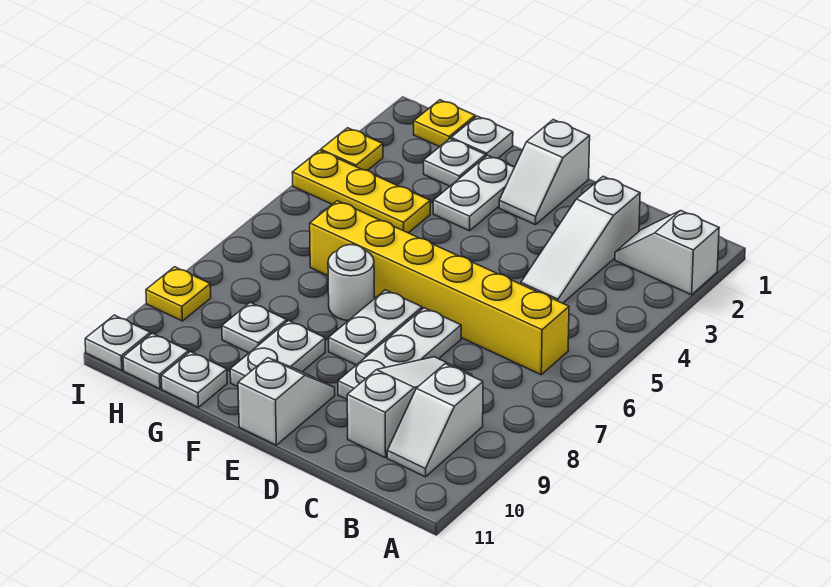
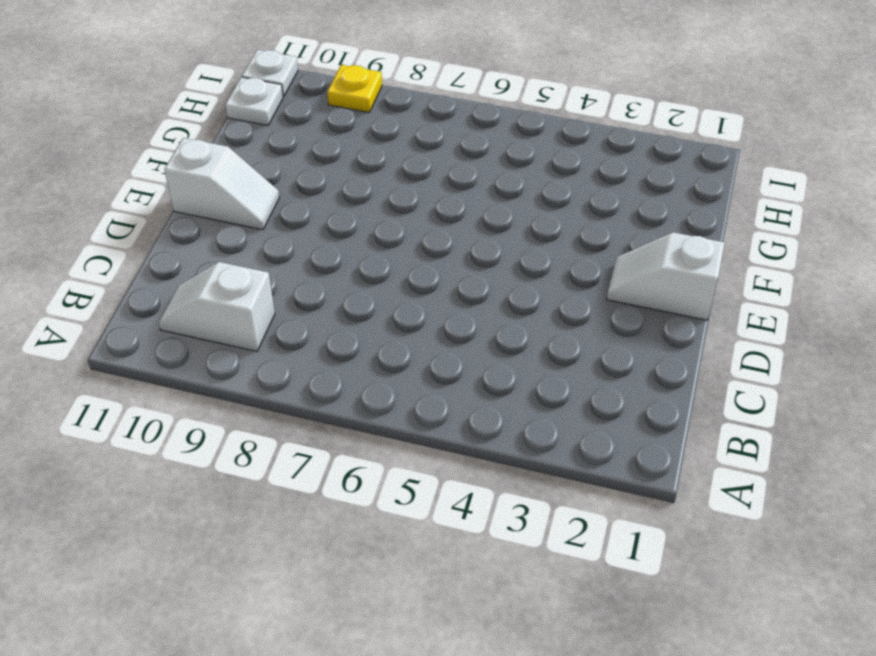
none -> white slope A2:B2 level 1 top A
none -> yellow brick B6:G6 level 1
none -> white slope C2:C4 level 1 top 2

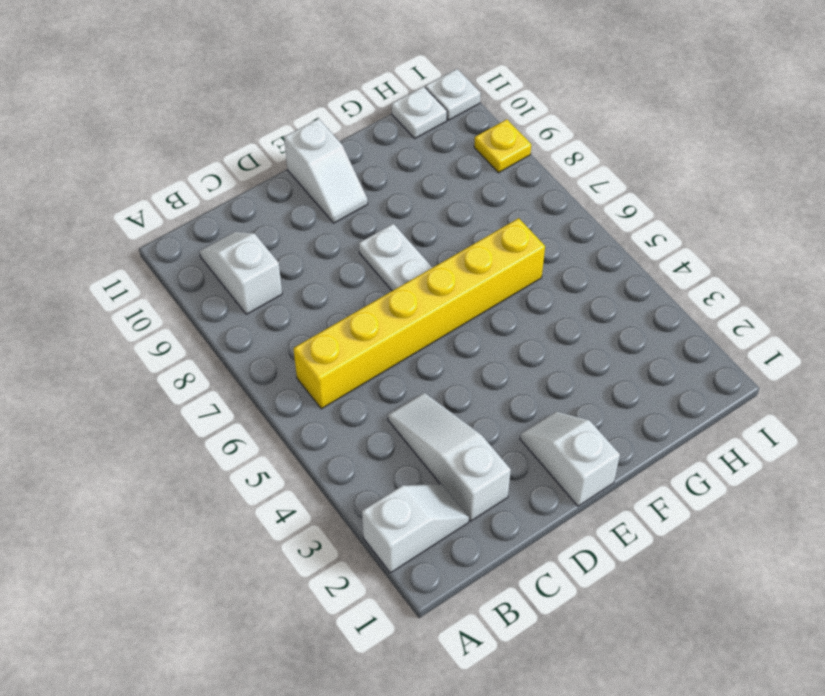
none -> white slope C8:C10 level 1 top 10
none -> white plate D7:D9 level 1
none -> white plate F2:F3 level 1

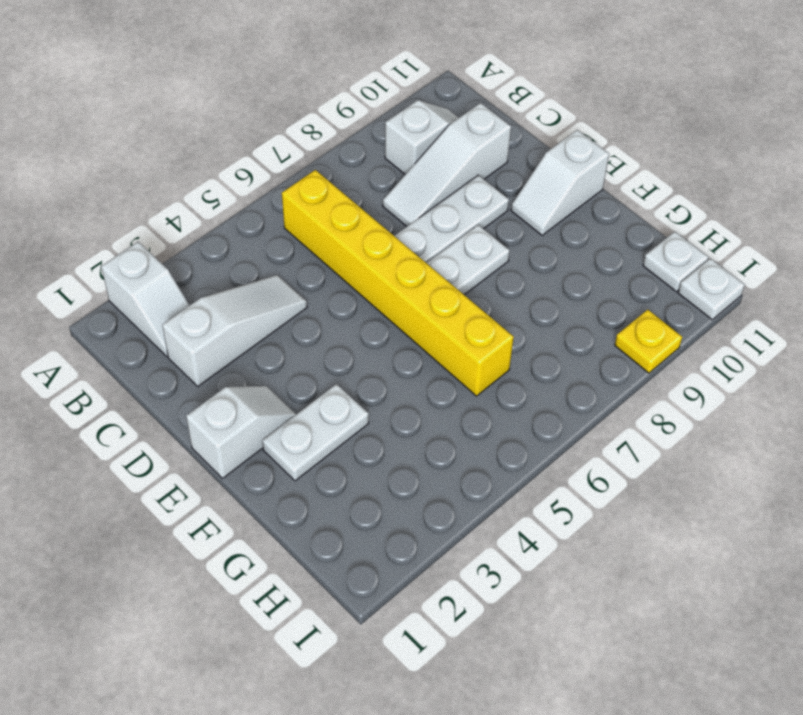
none -> white round brick F7 level 1
none -> white plate F9:F10 level 1
none -> white plate G1 level 1

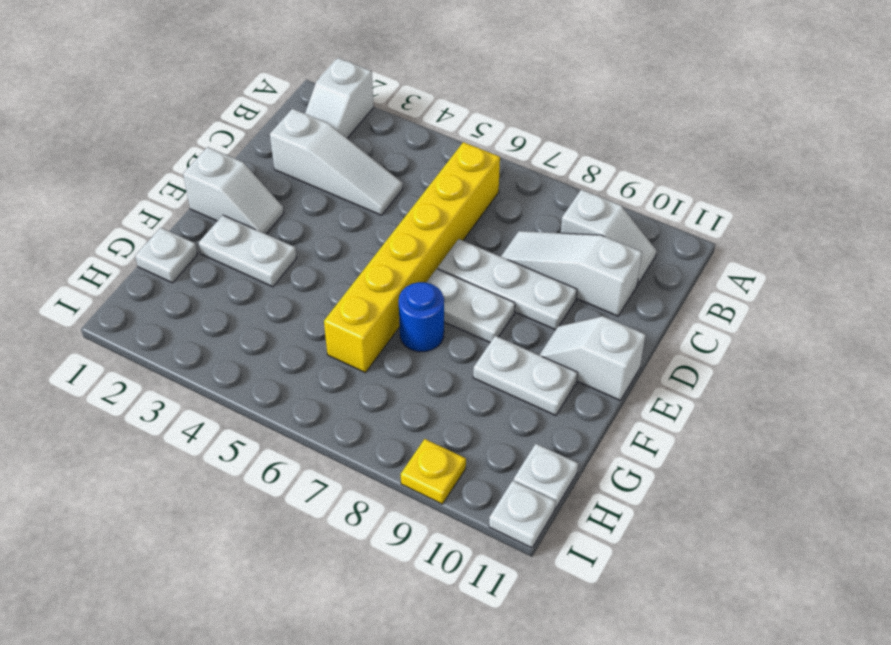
blue round brick F7 level 1 -> white round brick F7 level 1
none -> white plate G2 level 1
none -> yellow plate G4:I4 level 1
none -> white plate G9 level 1

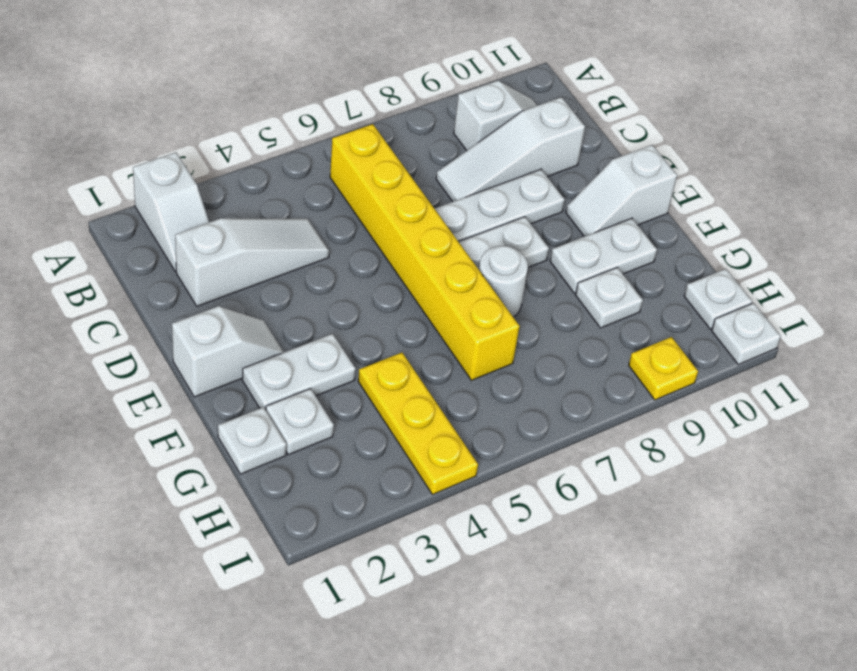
none -> white plate G11 level 1
none -> yellow plate H1 level 1
none -> yellow plate I3 level 1

